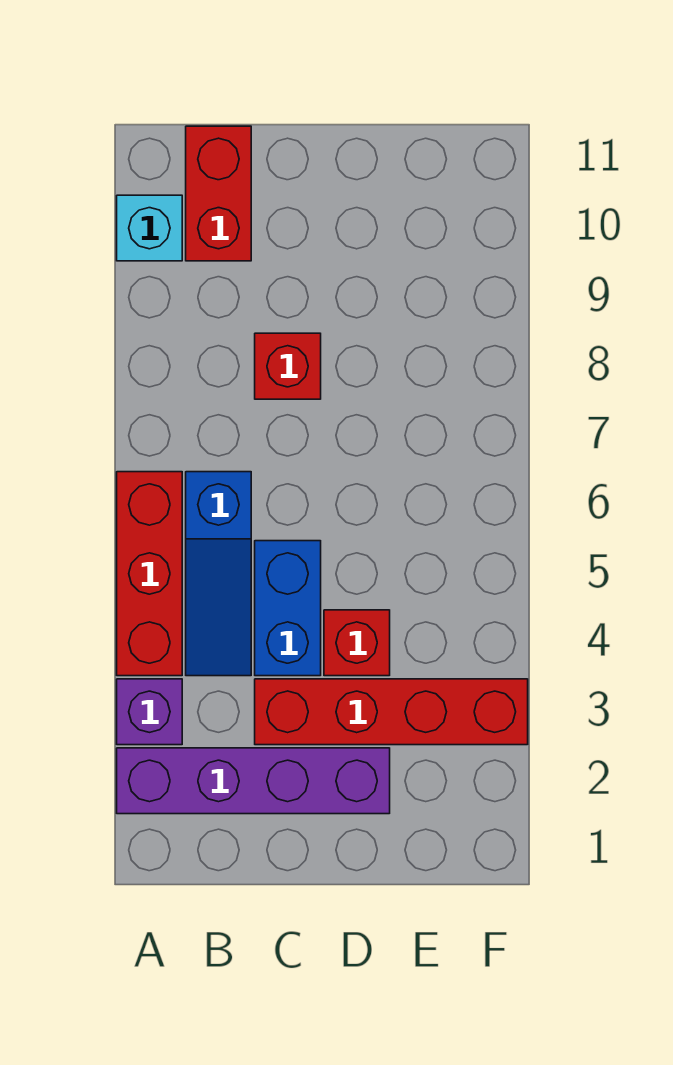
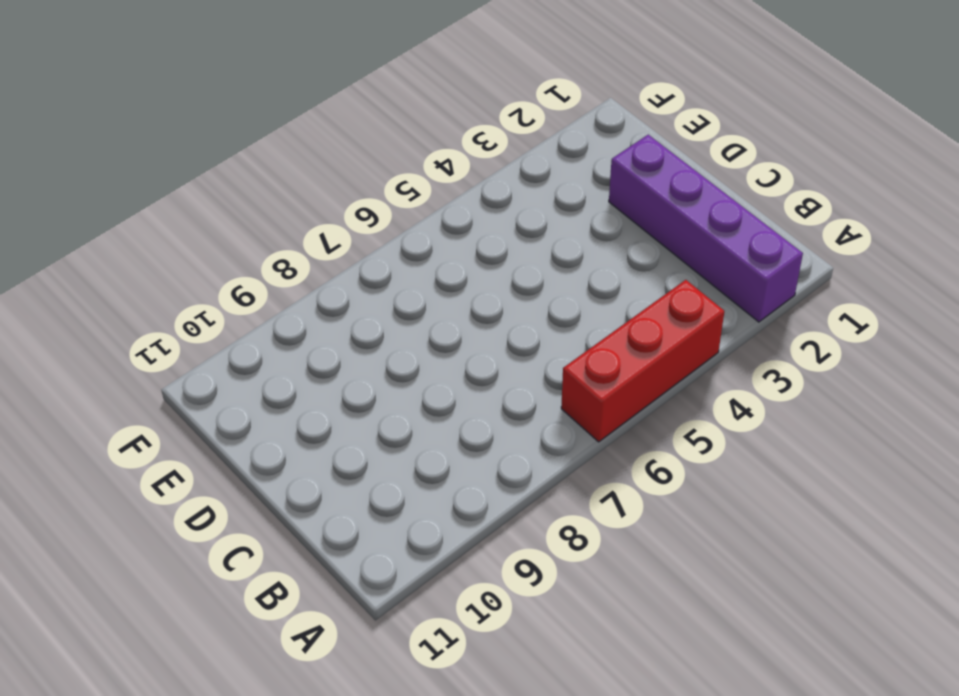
none -> purple brick A3 level 1
none -> cyan brick A10 level 1

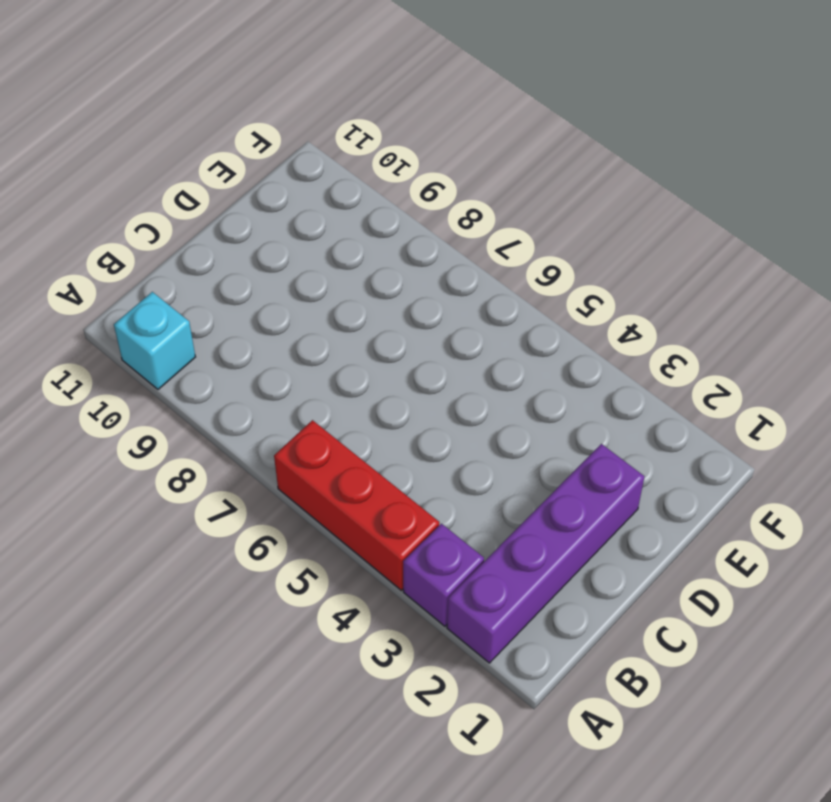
none -> blue slope B4:B6 level 1 top 6
none -> red brick B10:B11 level 1

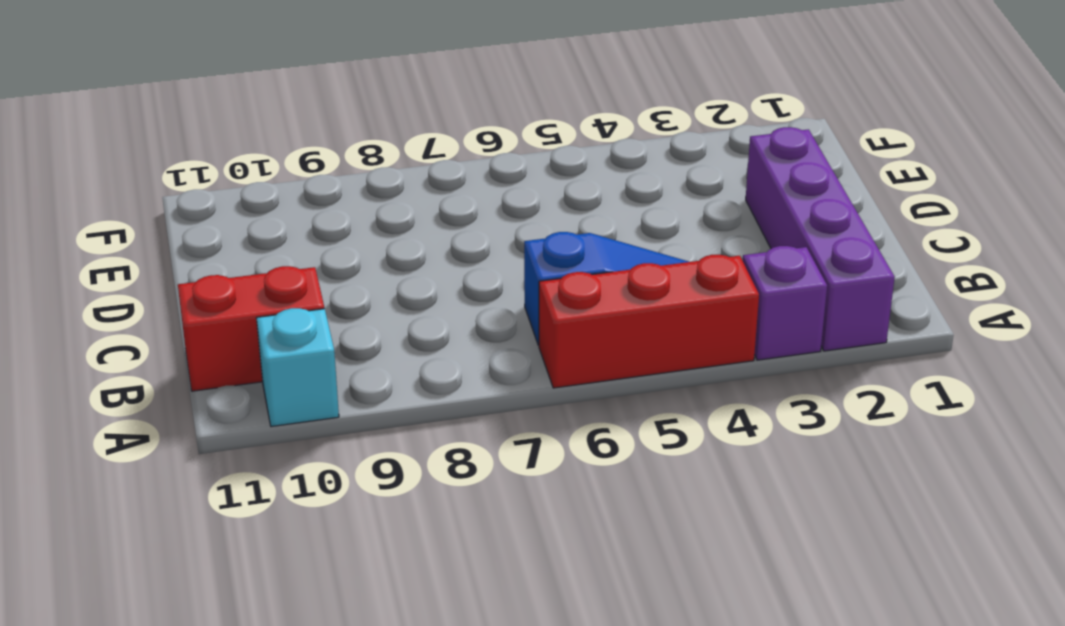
none -> red brick C3:F3 level 1
none -> blue brick C4:C5 level 1

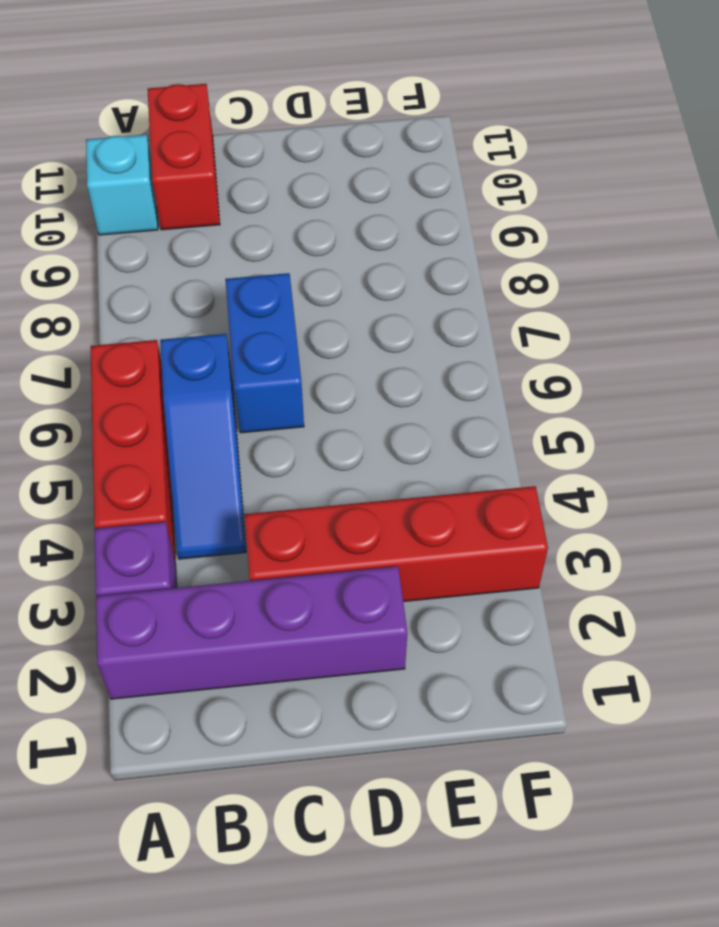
blue brick C6:C7 level 1 -> blue brick C4:C5 level 1
none -> red brick C8 level 1
none -> red brick D4 level 1

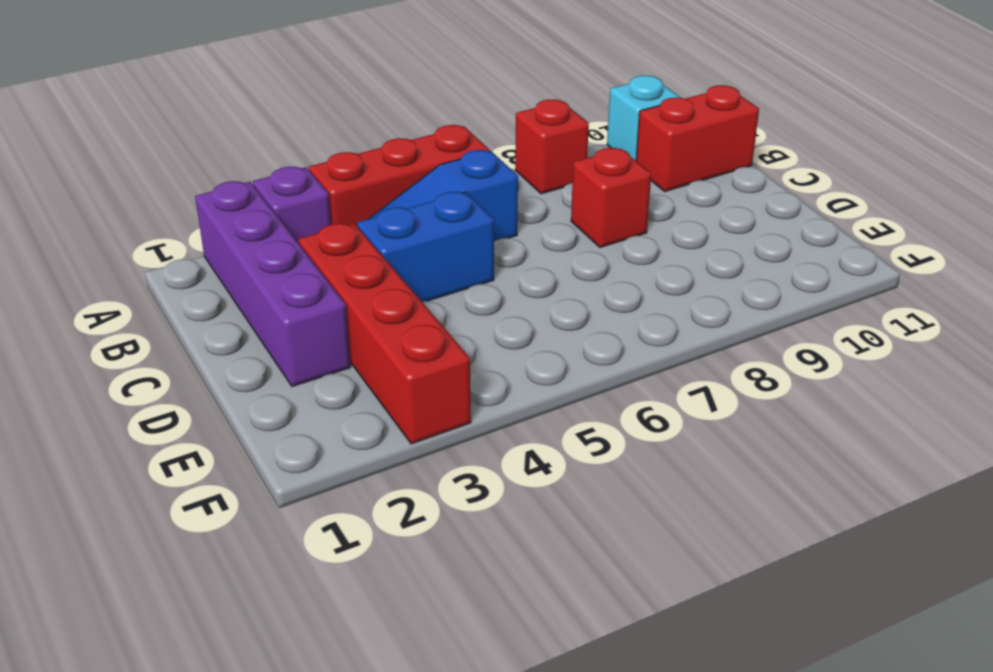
red brick A8 level 1 -> red brick D4 level 1

